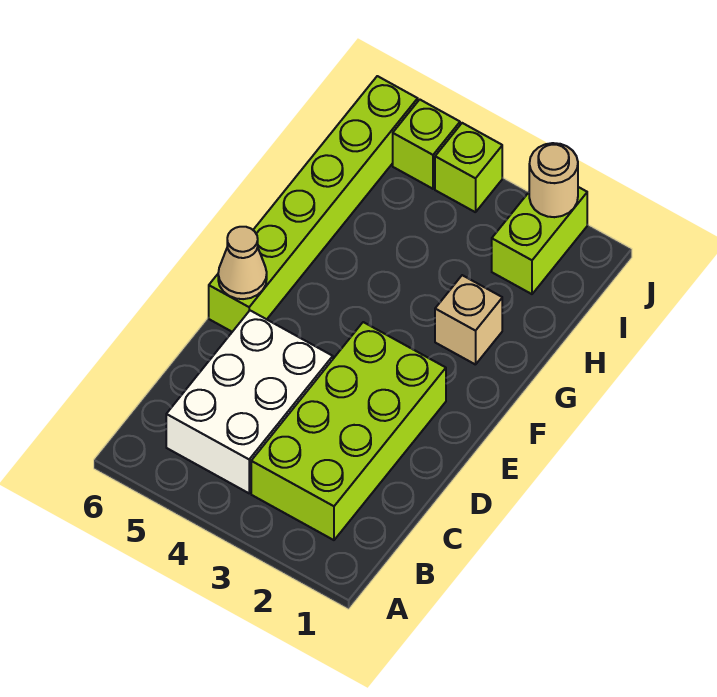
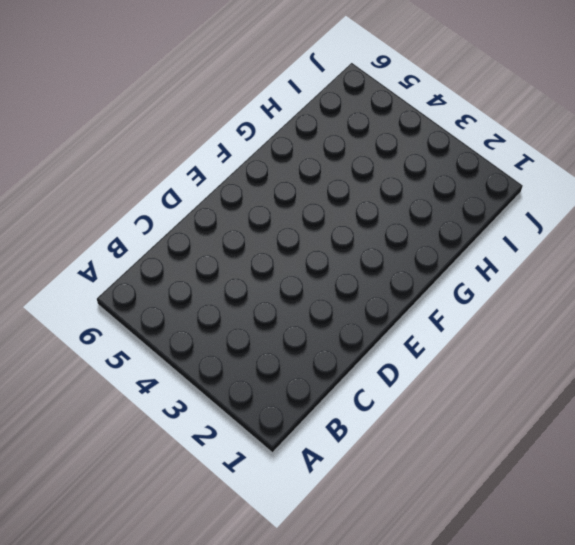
none -> lime brick B2:E3 level 1
none -> white brick B4:D5 level 1

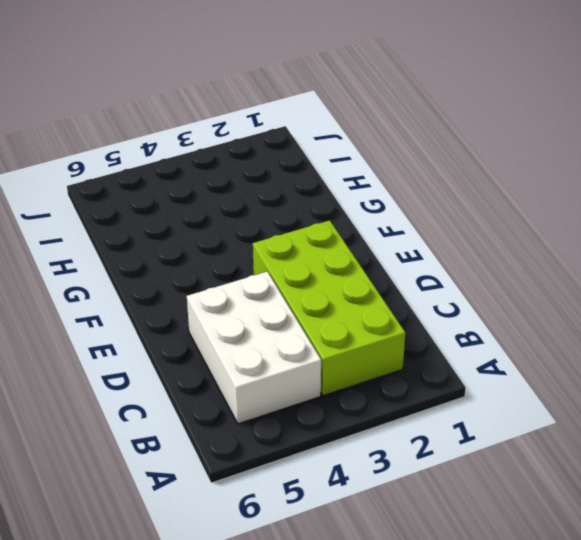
none -> lime brick E6:J6 level 1
none -> tan brick G2 level 1

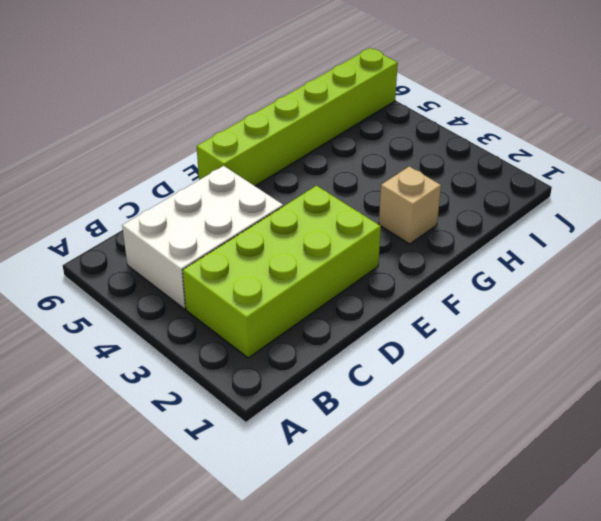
none -> lime brick I2:J2 level 1
none -> lime brick J4 level 1

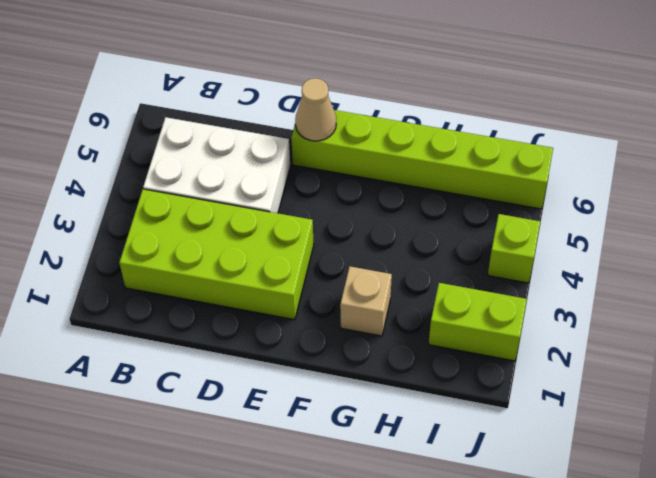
none -> lime brick J5 level 1
none -> tan round brick J2 level 2

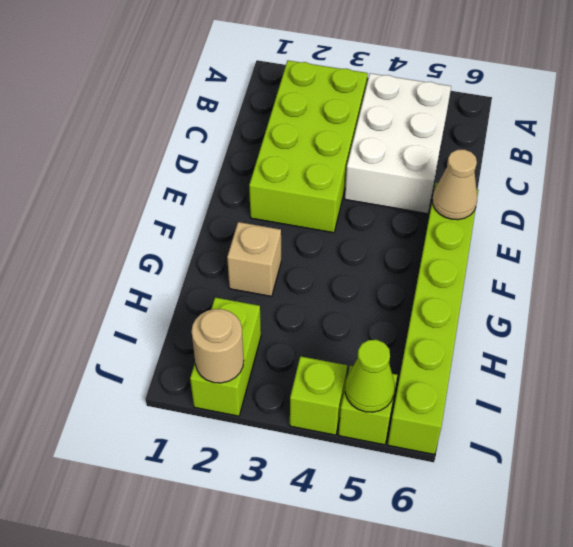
lime cone J5 level 2 -> none

